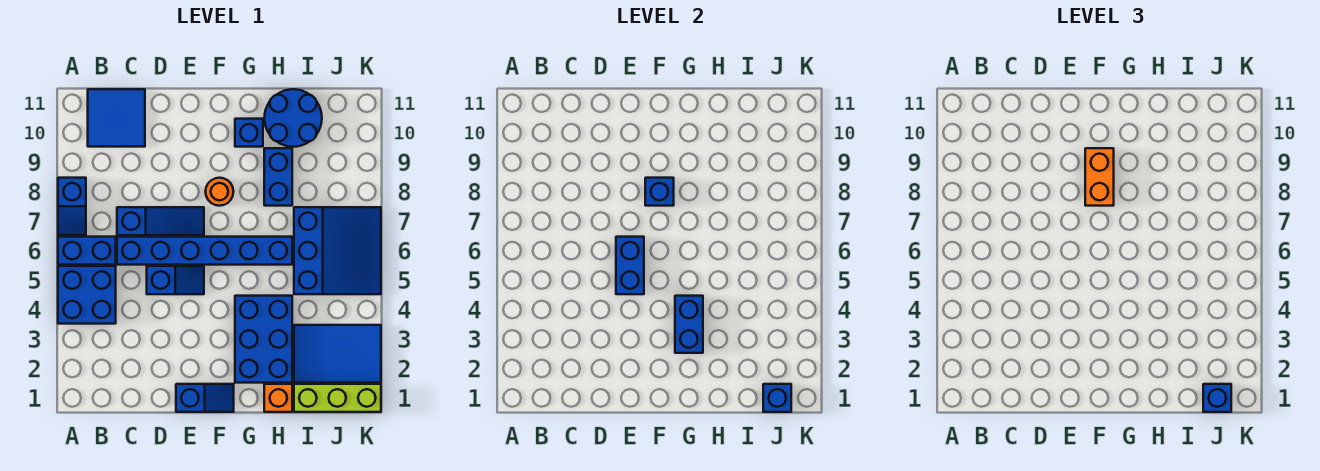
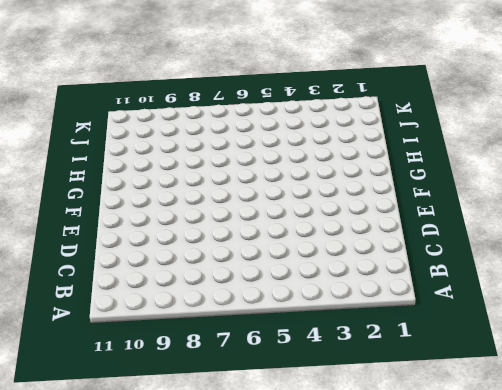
none -> blue brick A4:B5 level 1
none -> blue brick A6:B6 level 1
none -> blue slope A7:A8 level 1 top 8

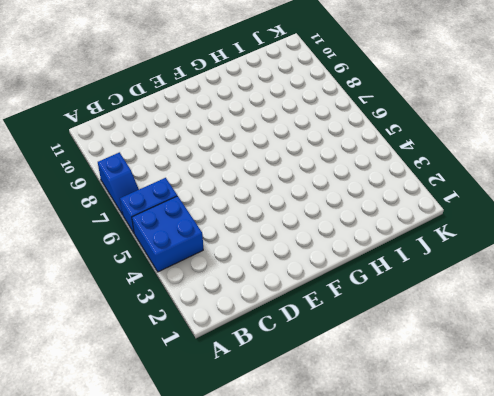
none -> blue tile B10:C11 level 1
none -> blue brick C6:H6 level 1
none -> blue slope C7:E7 level 1 top C

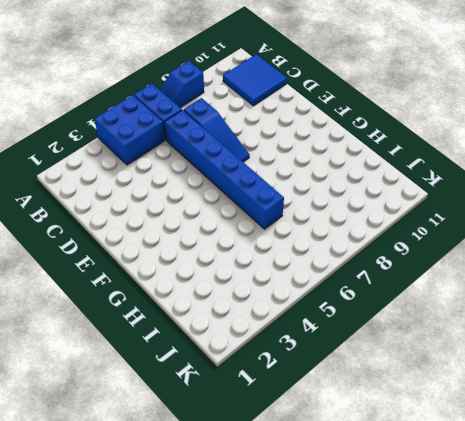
none -> blue slope D5:E5 level 1 top D
none -> blue slope E1:F1 level 1 top E
none -> orange round brick F8 level 1

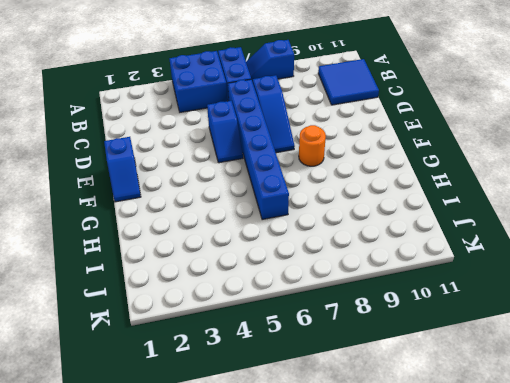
none -> blue brick G2:H4 level 1
none -> blue brick G10 level 1
none -> orange brick H1 level 1

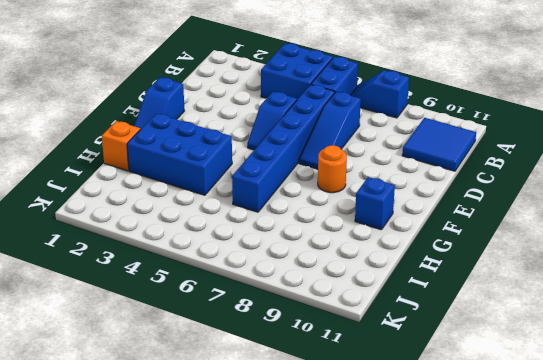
none -> blue brick H8:H9 level 1
none -> blue round brick H10:I11 level 1
none -> lime brick I1:K1 level 1

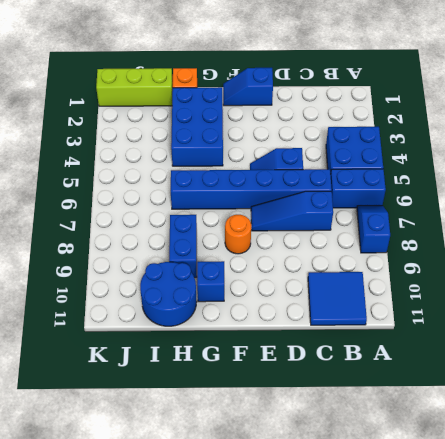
none -> blue tile I2:K3 level 1
none -> blue slope I5:K7 level 1 top I
none -> blue brick E5:E6 level 2

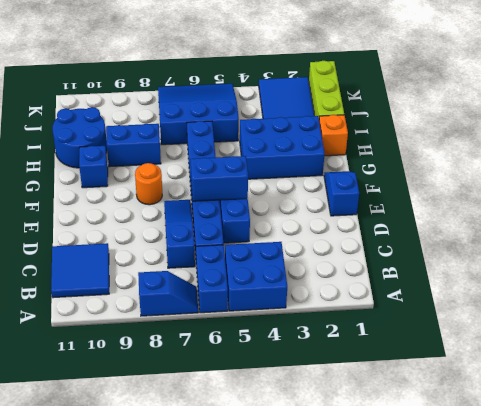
none -> blue brick F8 level 2
none -> blue brick G3:G4 level 2
none -> blue brick J1 level 2

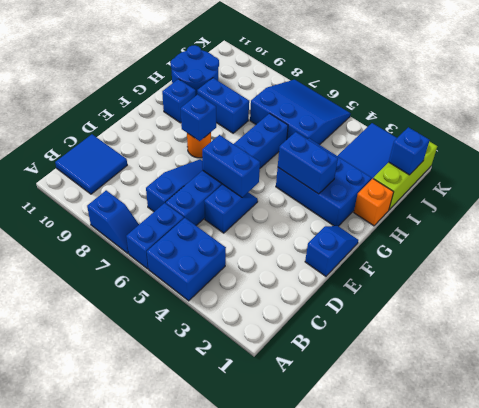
none -> orange brick F8:F9 level 3
none -> blue brick J1 level 3

